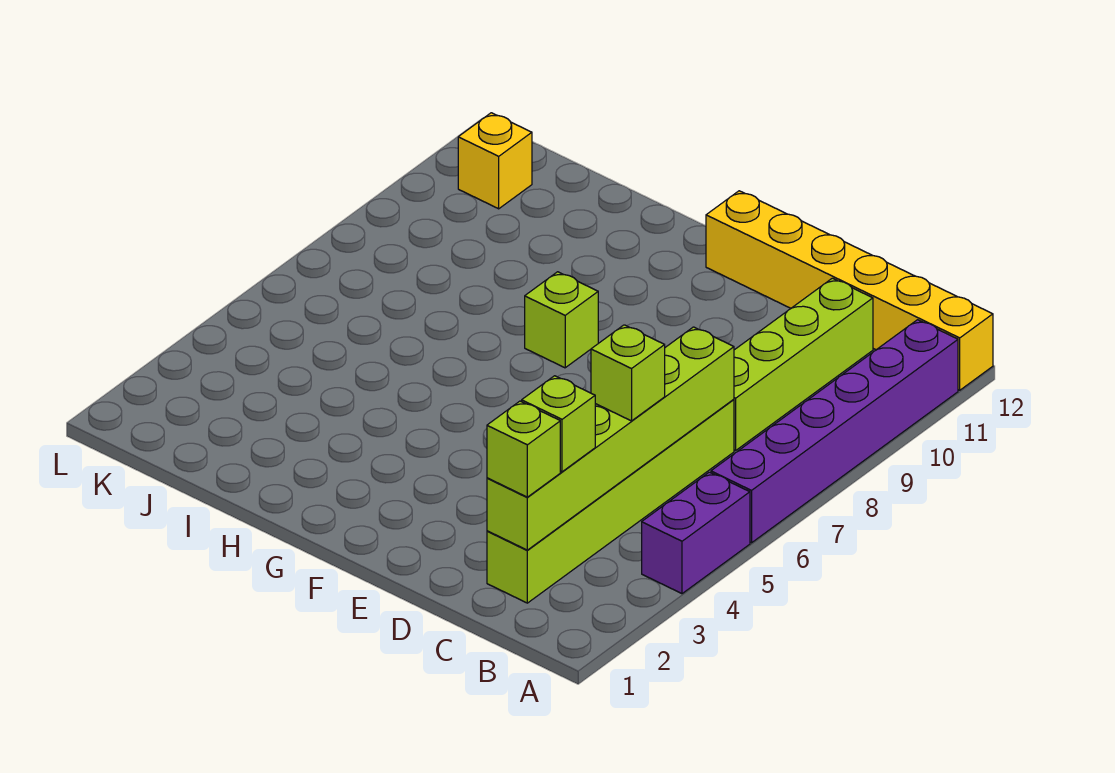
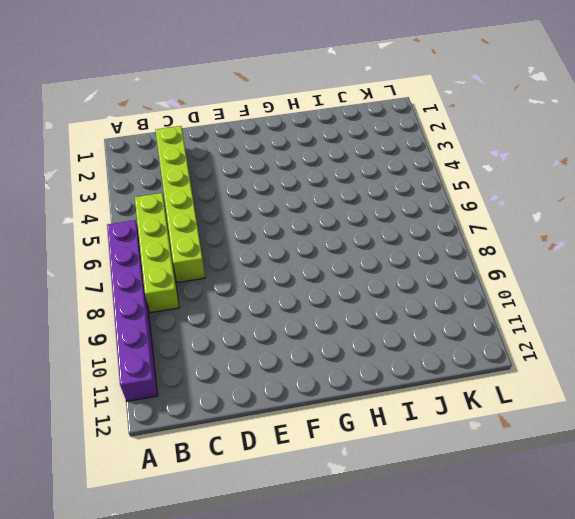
lime brick B5:B8 level 1 -> lime brick C8:C11 level 1
none -> purple brick A4:A5 level 1
none -> yellow brick A12:F12 level 1

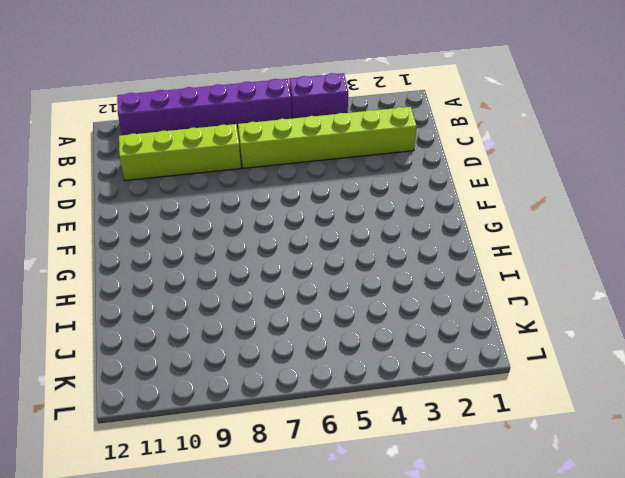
none -> yellow brick A12:F12 level 1
none -> lime brick G8 level 1

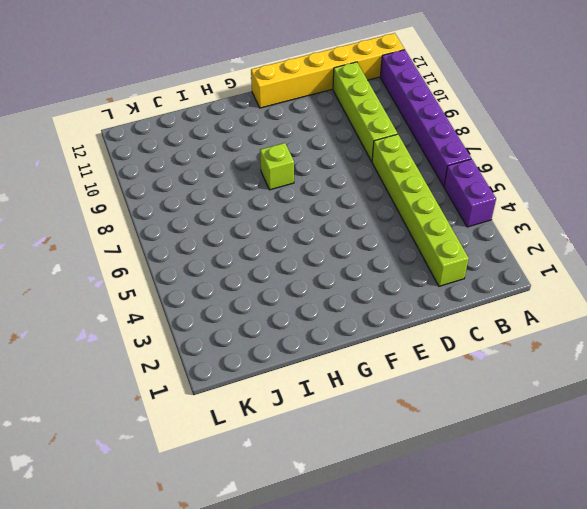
none -> yellow brick K11 level 1
none -> lime brick C2:C7 level 2

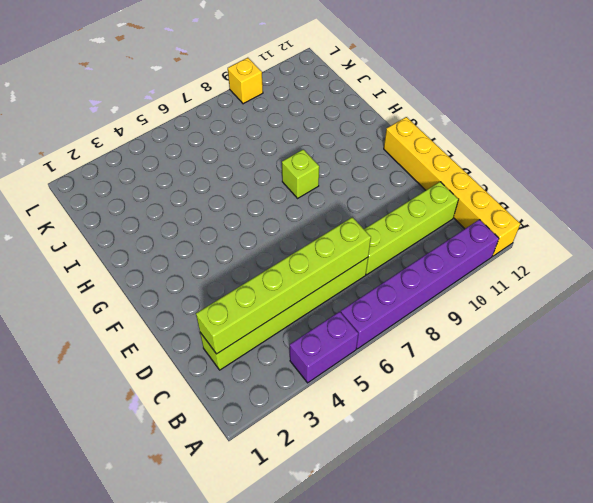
yellow brick L9 level 1 -> yellow brick K11 level 1
none -> lime brick C2 level 3
none -> lime brick C3 level 3

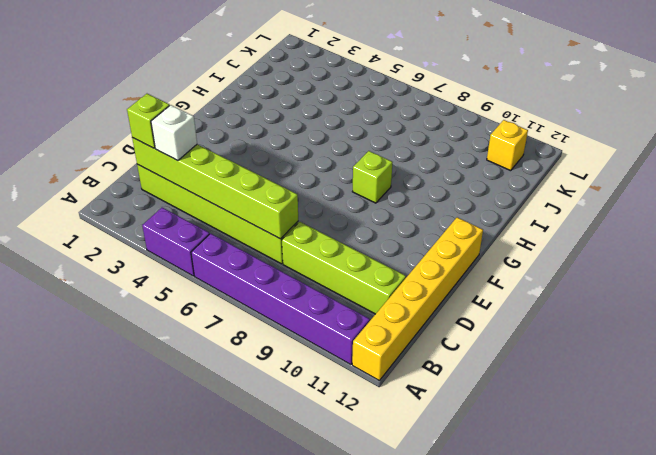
white brick C3 level 3 -> lime brick C3 level 3
none -> lime brick C5 level 3

